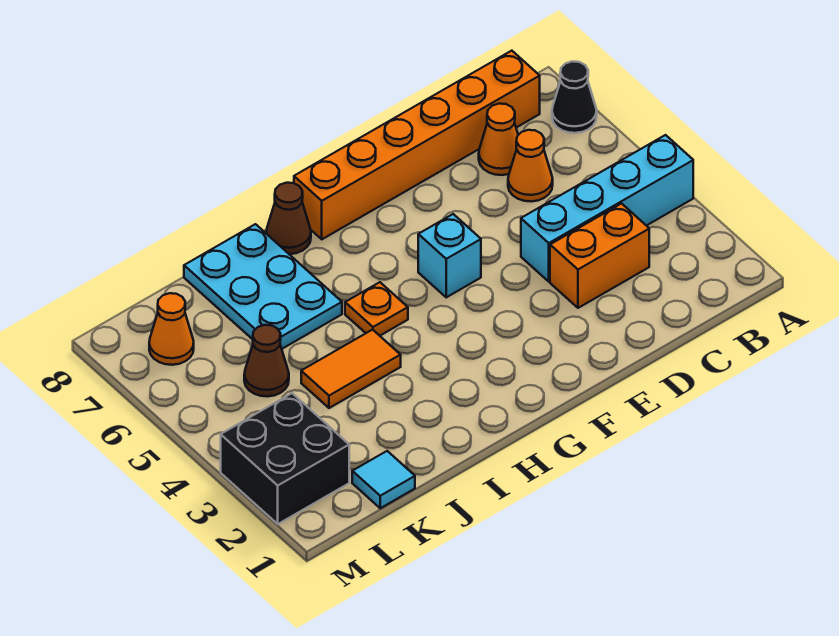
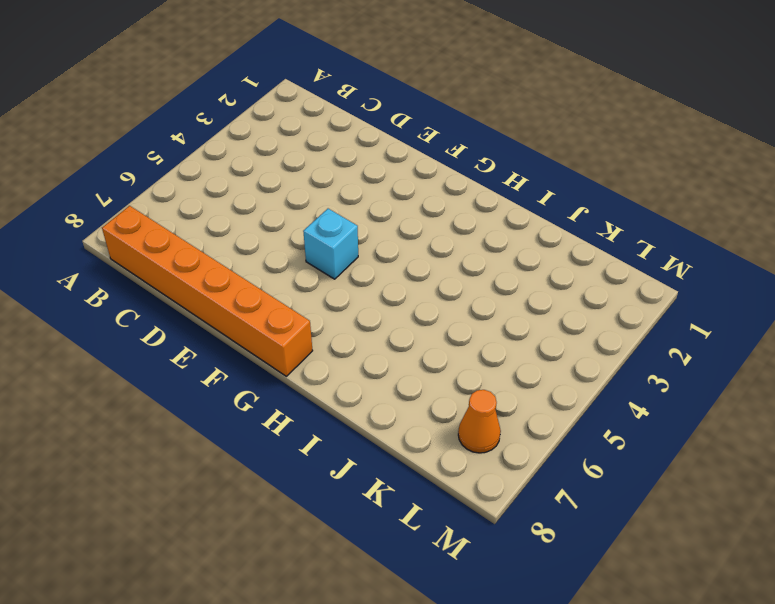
none -> cyan brick A4:D4 level 1
none -> black cone A7 level 1
none -> orange brick C3:D3 level 1

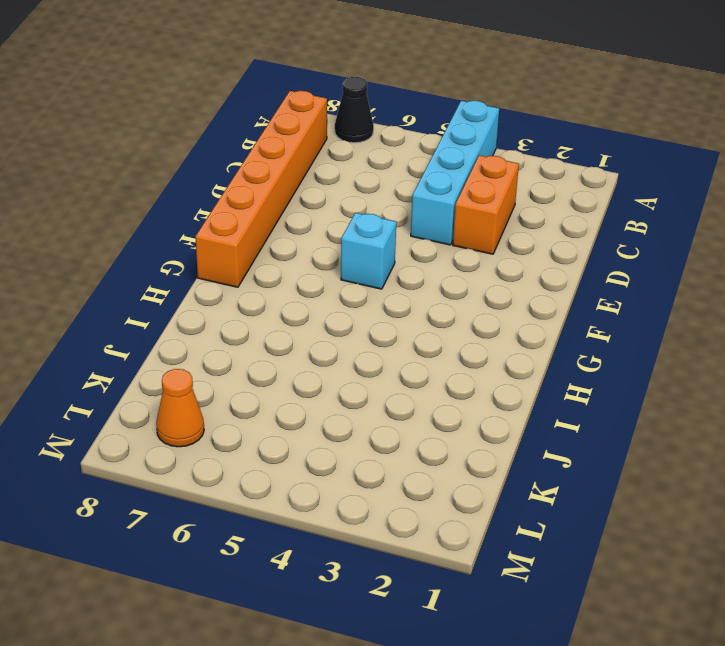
none -> orange cone C6 level 1
none -> orange cone C7 level 1
none -> orange plate H5 level 1

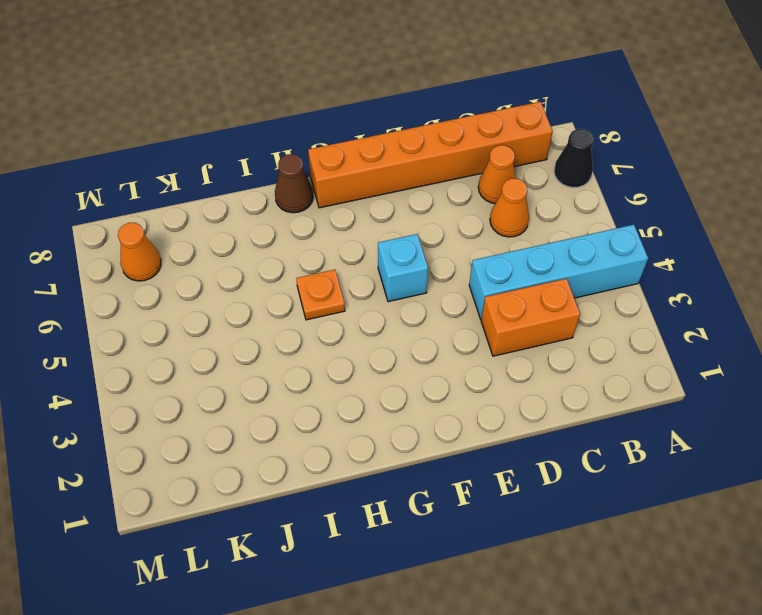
none -> orange tile I4:J4 level 1
none -> cyan plate I6:J8 level 1
none -> cyan tile K1 level 1

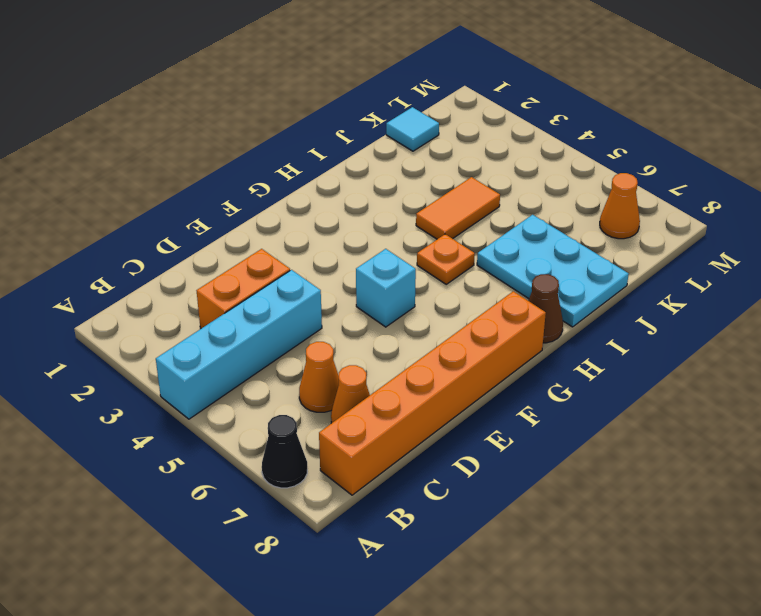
none -> brown cone K5 level 1
none -> black brick L2:M3 level 1

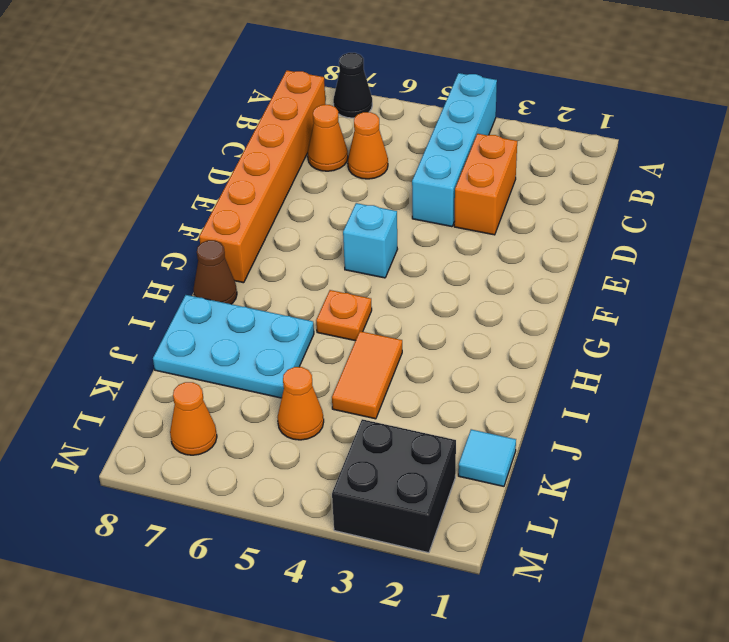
orange cone K5 level 1 -> brown cone K5 level 1

